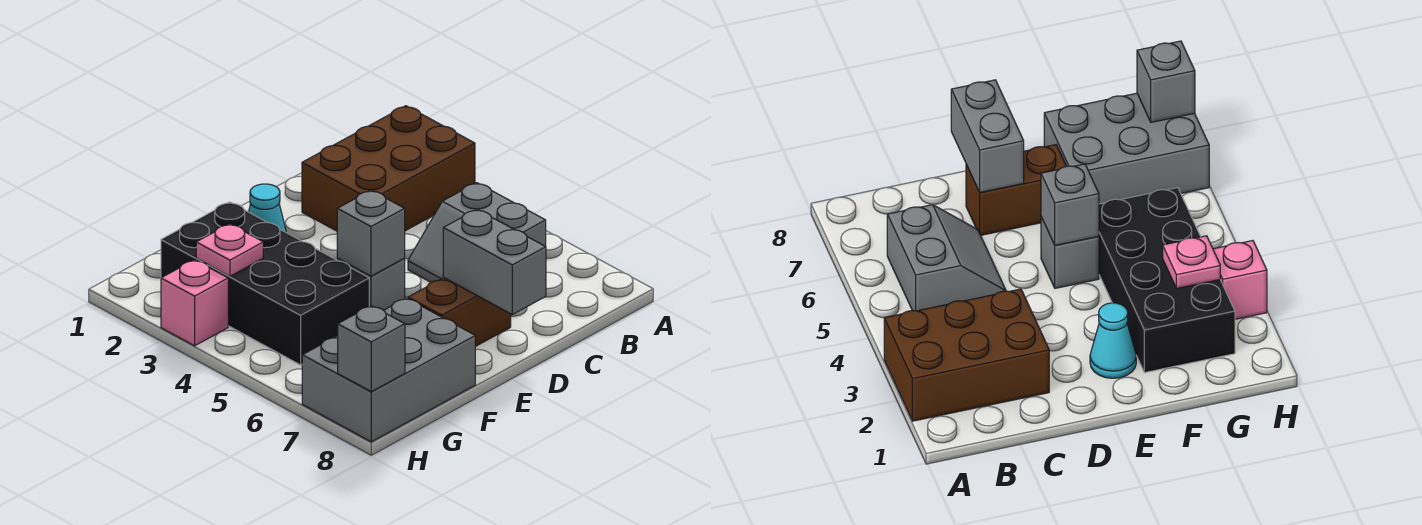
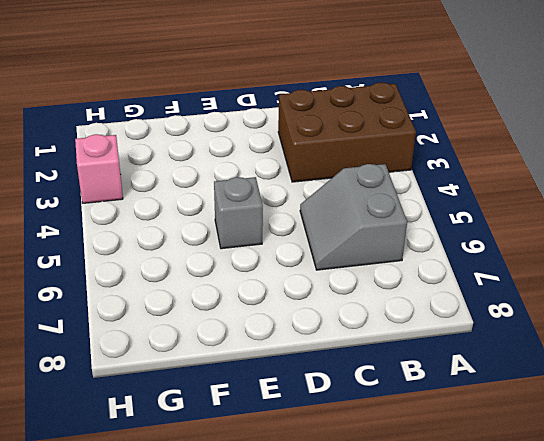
none -> brown brick D7:E7 level 1
none -> cyan cone E2 level 1
none -> black brick F2:G5 level 1

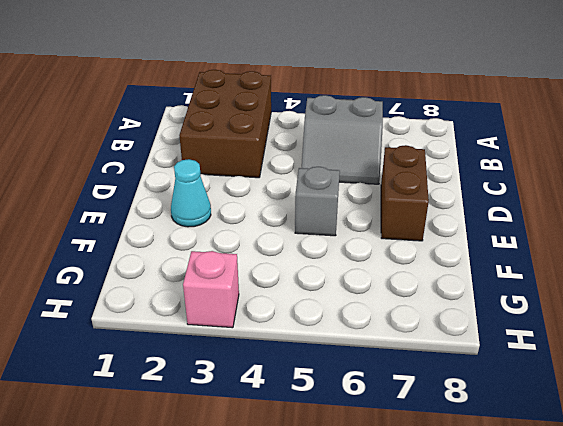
none -> black brick F2:G5 level 1
none -> grey brick F7:H8 level 1
none -> grey brick D7:D8 level 2

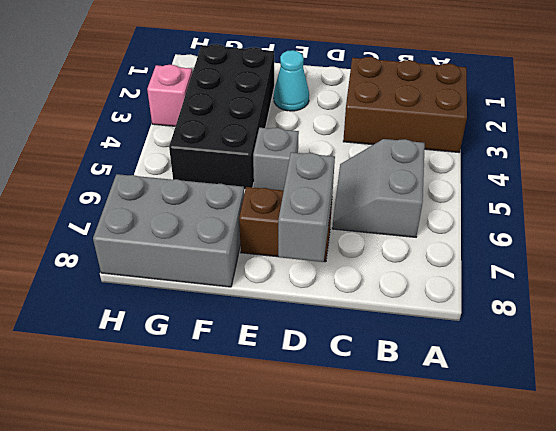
none -> grey brick E5 level 2
none -> pink plate G3 level 2
none -> grey brick H8 level 2

